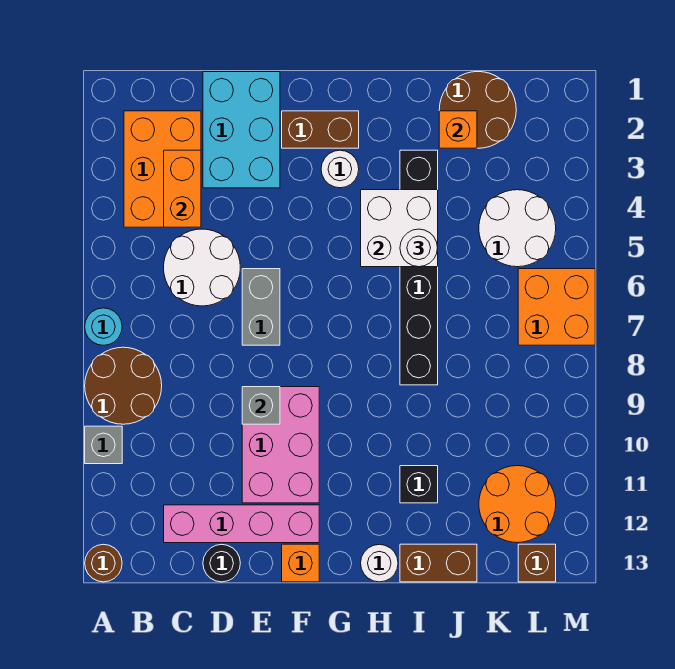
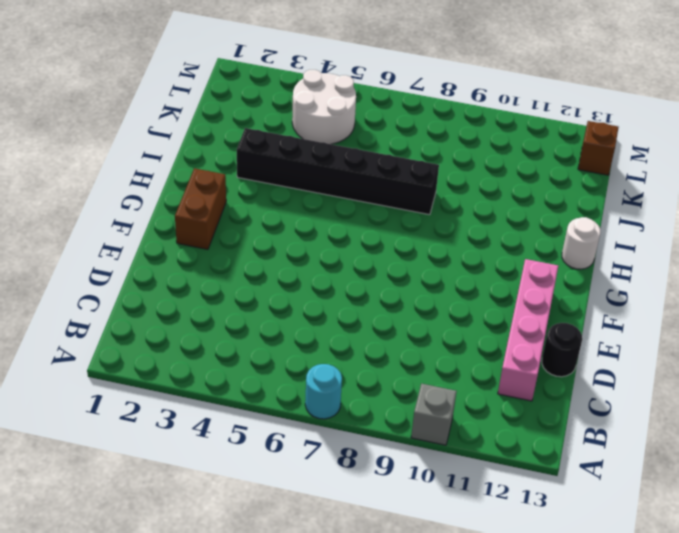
none -> brown round brick A8:B9 level 1
none -> brown round brick A13 level 1
none -> orange brick B2:C4 level 1

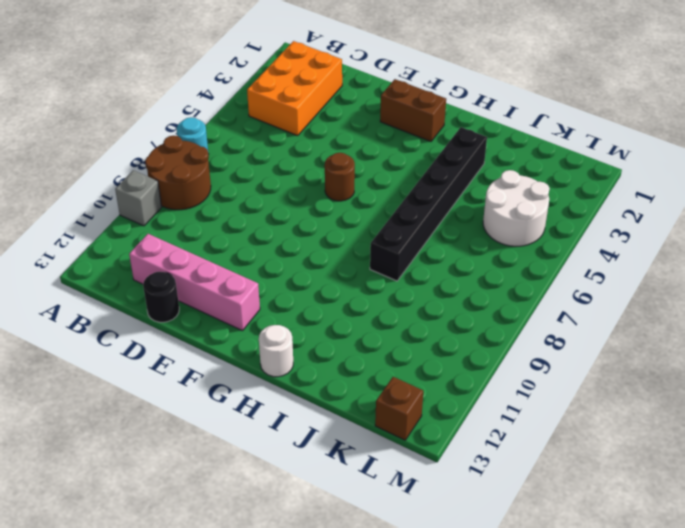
brown round brick F6 level 1 -> brown round brick A13 level 1
none -> white round brick C5:D6 level 1
none -> cyan brick D1:E3 level 1
none -> grey brick E6:E7 level 1

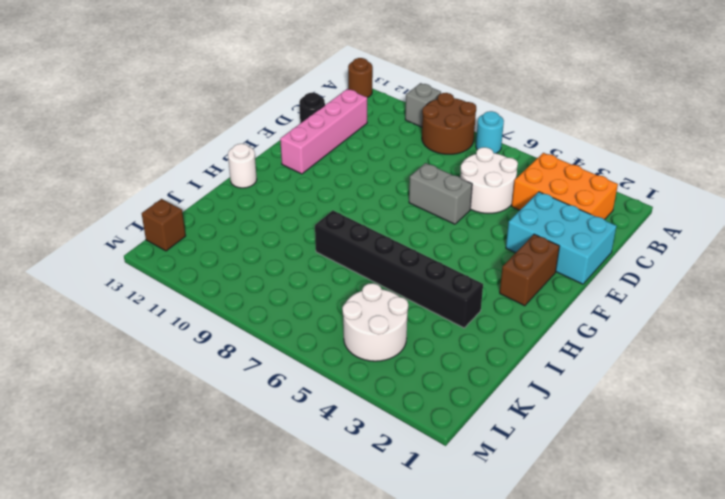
none -> pink brick E9:F11 level 1
none -> orange brick F13 level 1
none -> white round brick G3 level 1

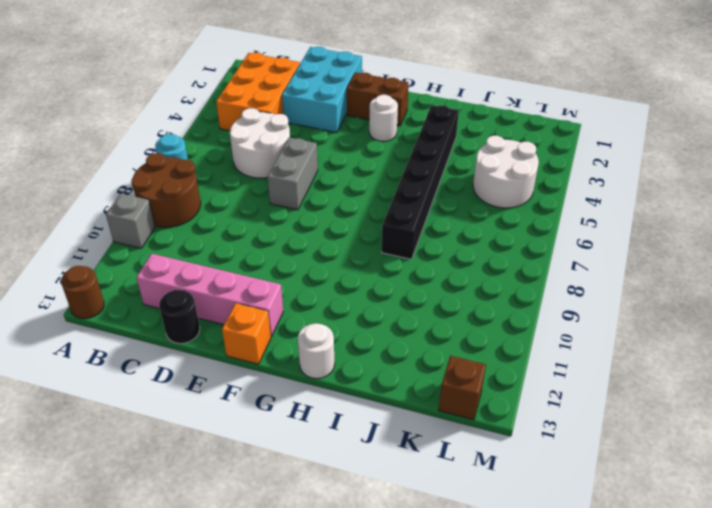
none -> pink brick E9:F11 level 1
none -> black brick I11 level 1
none -> brown brick I13:J13 level 1

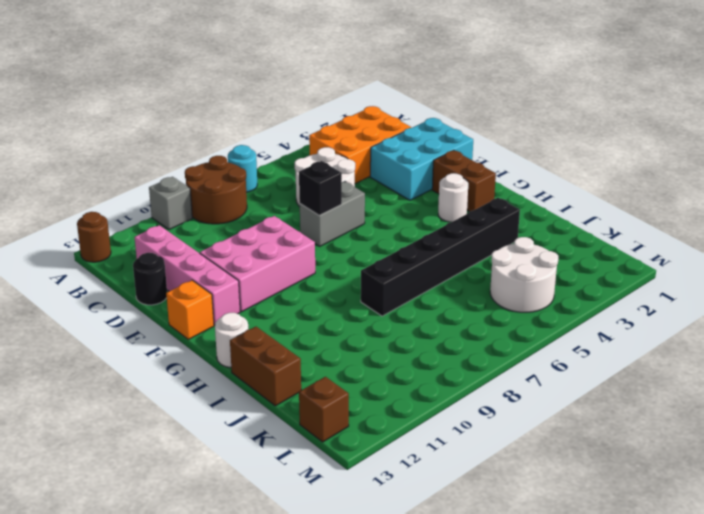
black brick E7 level 2 -> black brick I11 level 1
none -> brown round brick J1:K2 level 1
none -> orange round brick K11:L12 level 1
none -> orange brick L6:M7 level 1

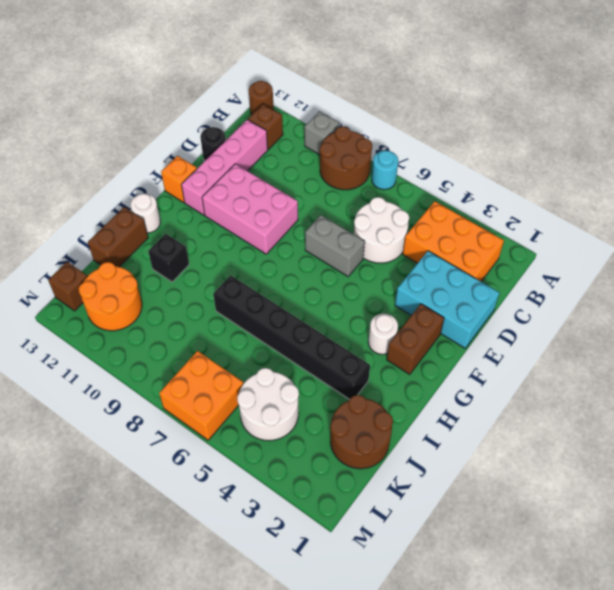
brown brick B12 level 1 -> none
none -> orange brick C3:C4 level 2
none -> grey brick E9 level 2
none -> white brick H4:I5 level 2

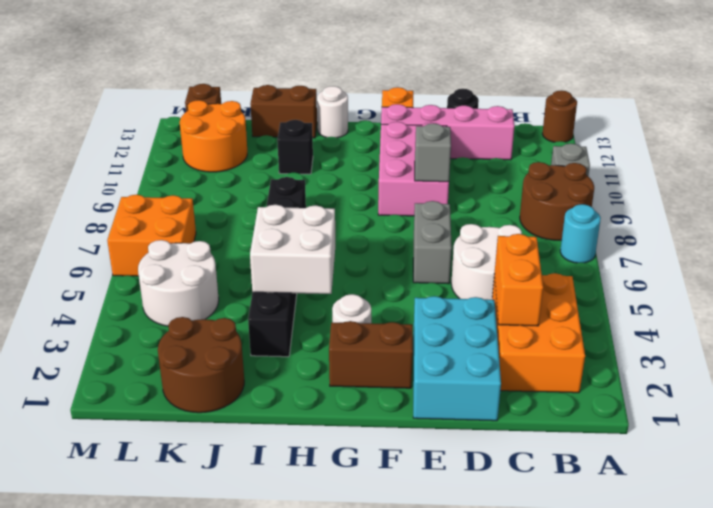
none -> orange brick J2 level 2
none -> white round brick I5 level 3

